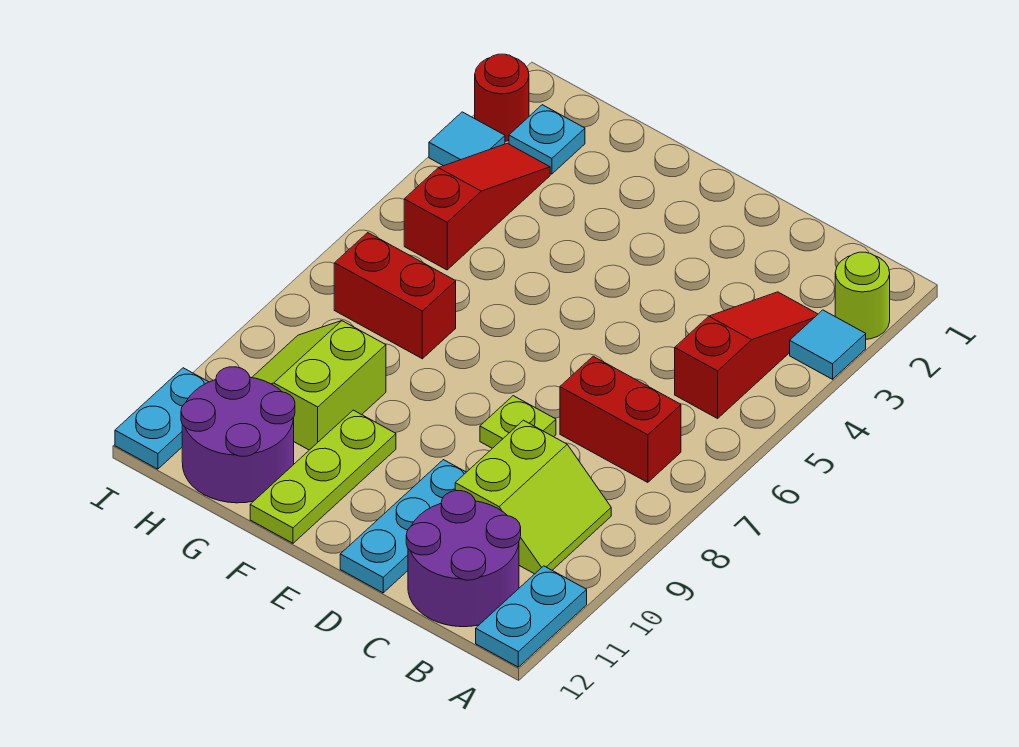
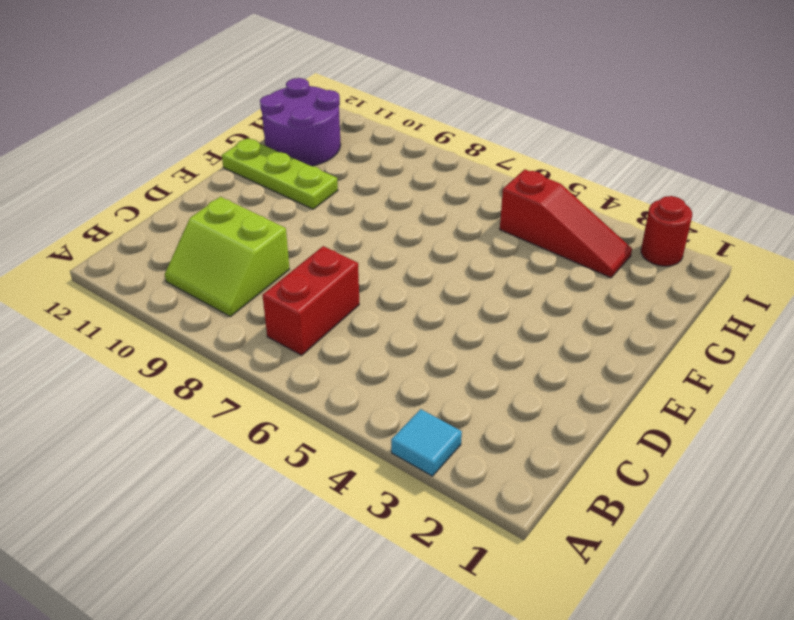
none -> lime round brick A2 level 1
none -> cyan plate A11:A12 level 1
none -> red slope B3:B5 level 1 top 5

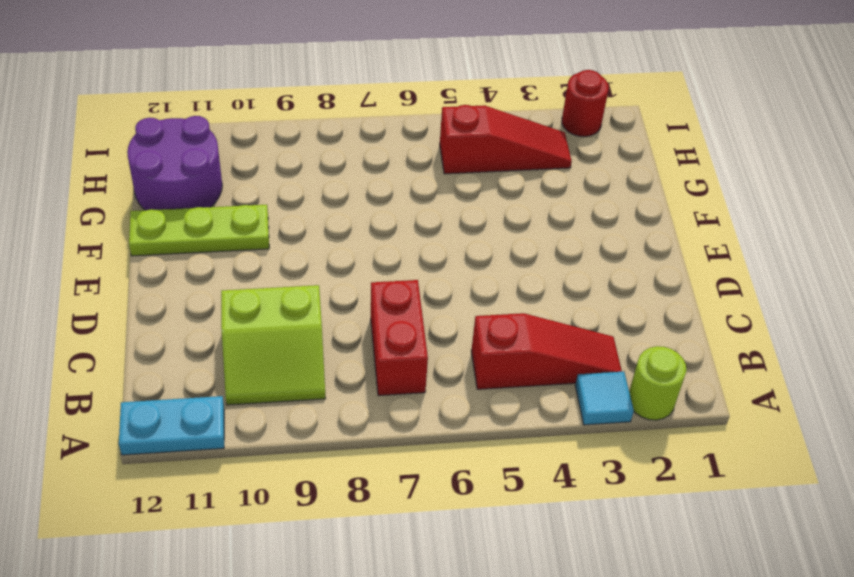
none -> purple round brick B11:C12 level 1
none -> lime plate D8 level 1
none -> cyan plate D10:D12 level 1

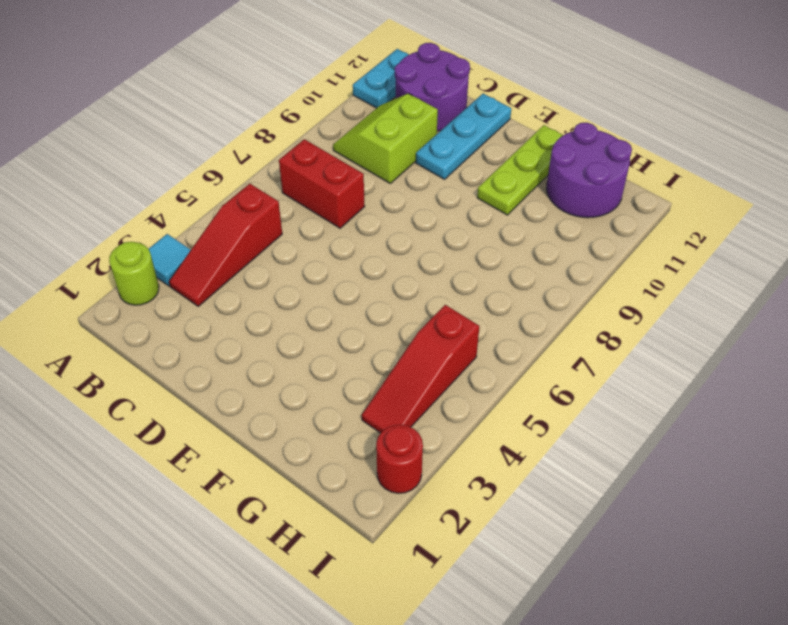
none -> lime plate D8 level 1
none -> red brick G7:H7 level 1
none -> lime slope G9:H10 level 1 top G

